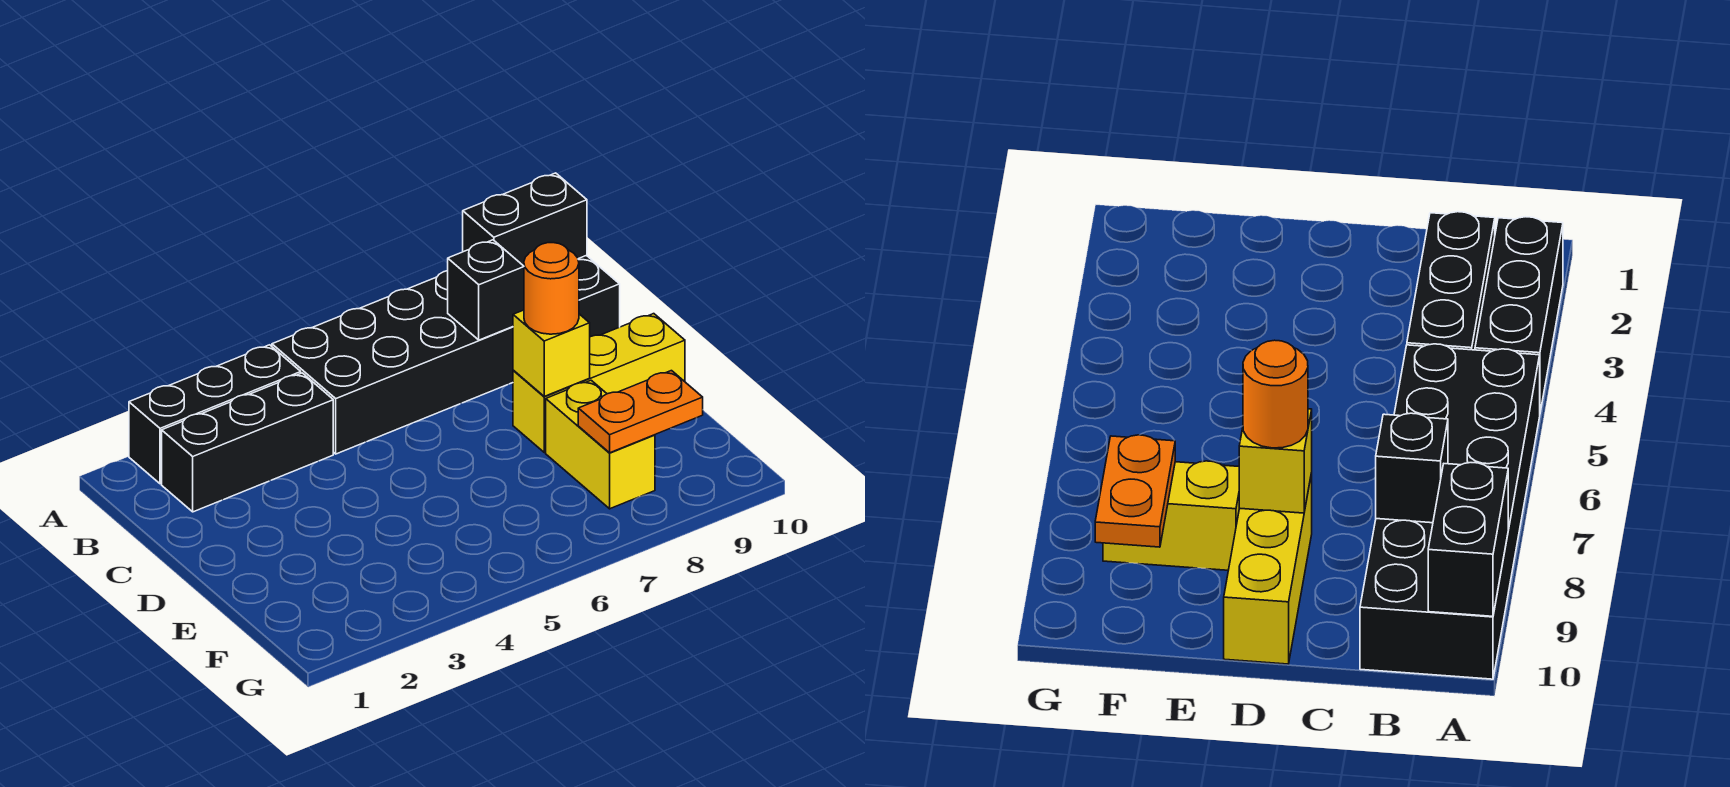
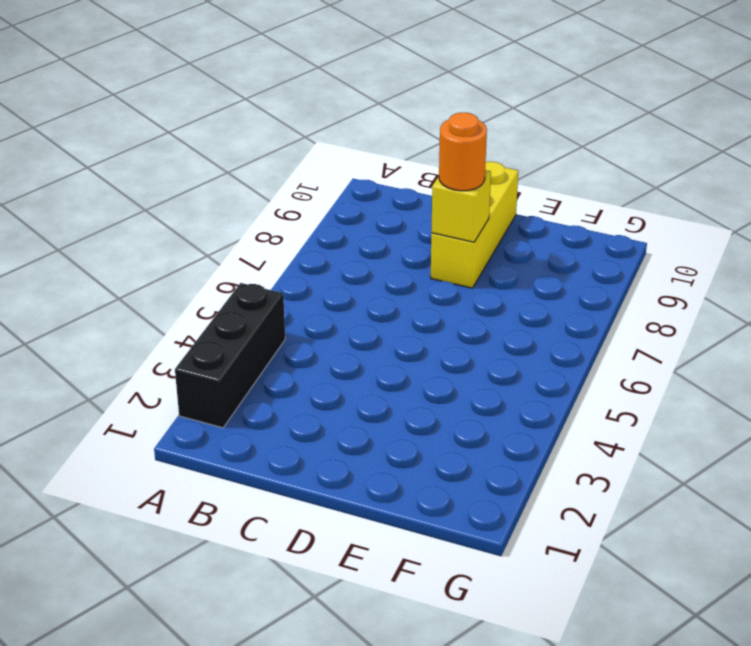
none -> black brick A5:B10 level 1
none -> black brick B2:B4 level 1

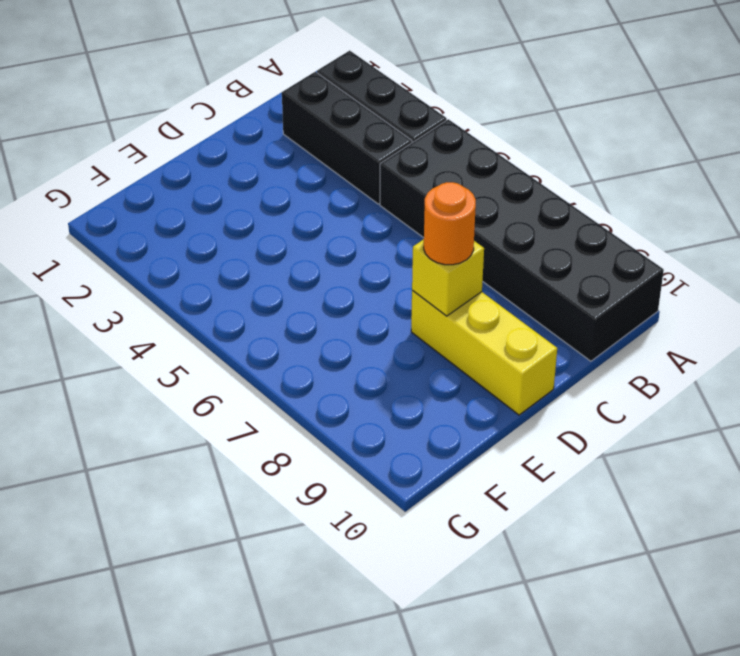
none -> yellow brick E8:F8 level 1
none -> black brick A9:A10 level 2

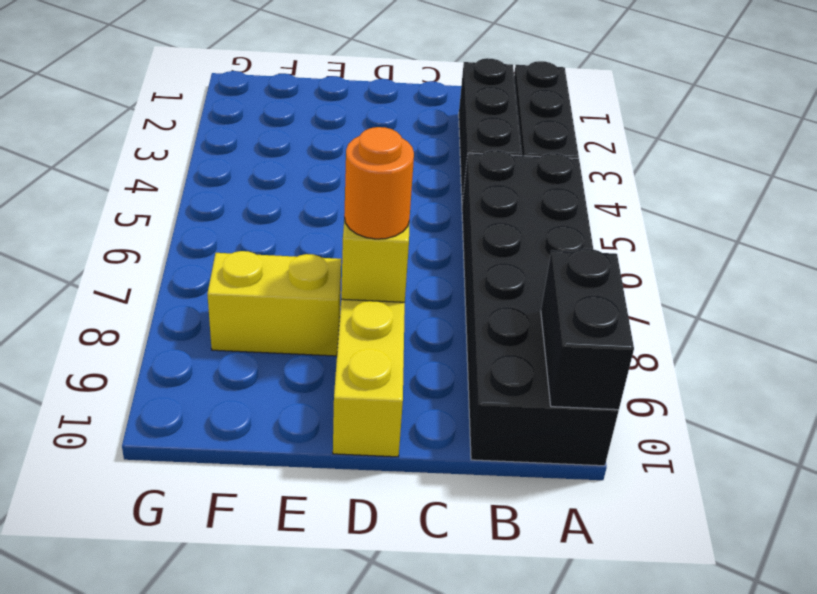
none -> black brick B8 level 2
none -> orange plate F8:F9 level 2

